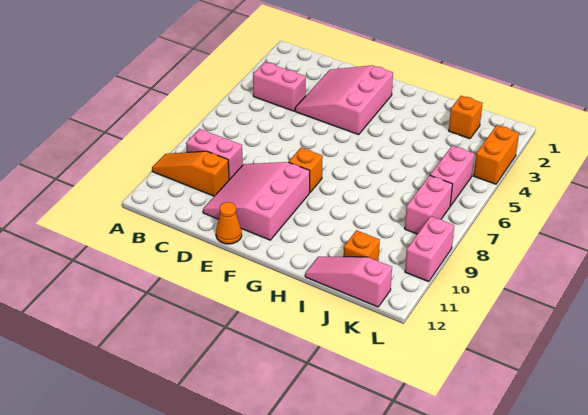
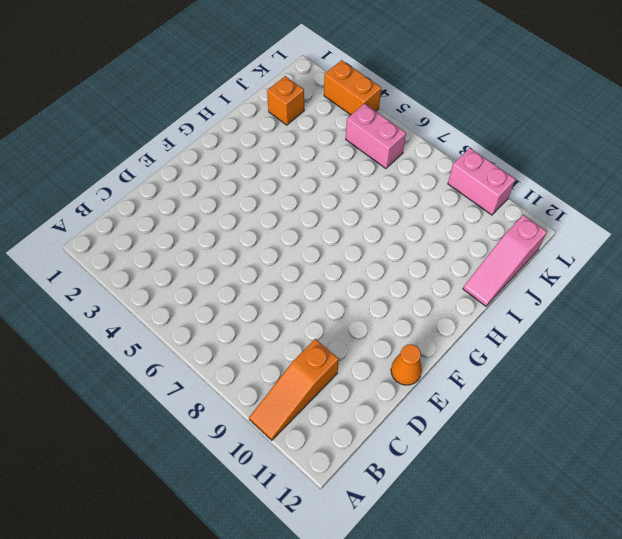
none -> pink brick B4:C4 level 1
none -> pink brick B9:C9 level 1
none -> pink slope D2:F4 level 1 top F

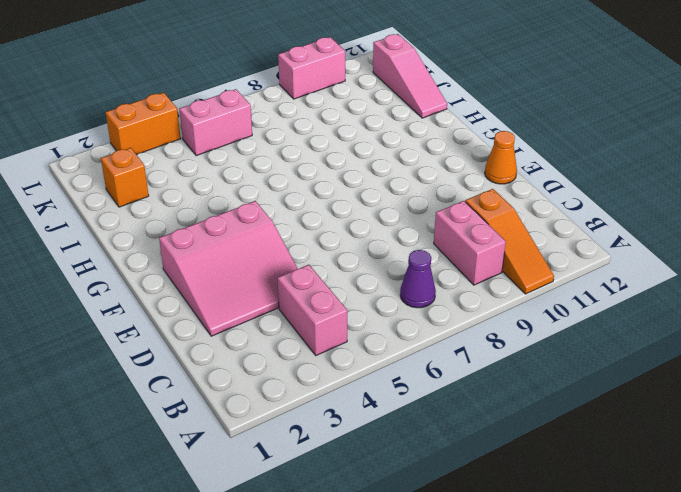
purple cone B7 level 1 -> none
none -> pink slope D9:F11 level 1 top F
none -> orange brick F8 level 1
none -> orange brick J11 level 1

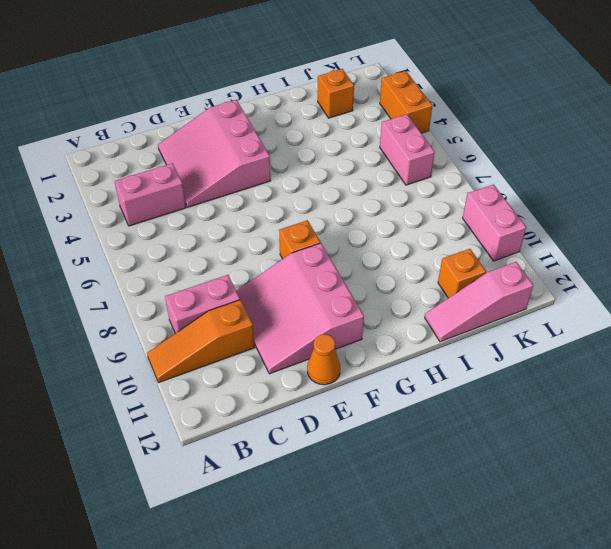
none -> pink brick K7:K8 level 1

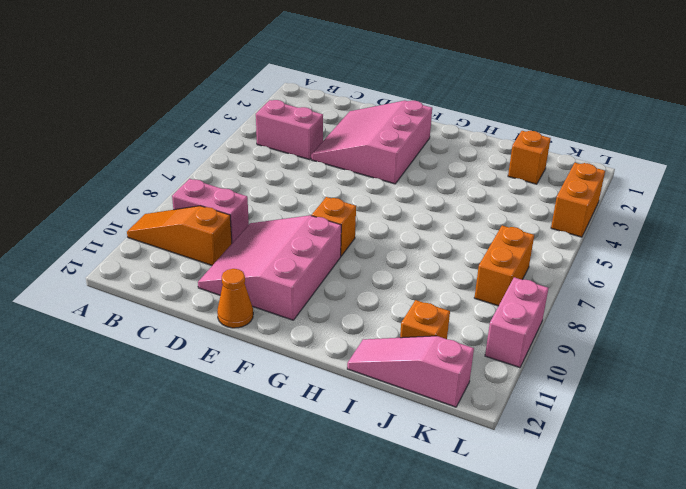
orange brick K7:K8 level 1 -> pink brick K7:K8 level 1
none -> pink brick K5:K6 level 1

